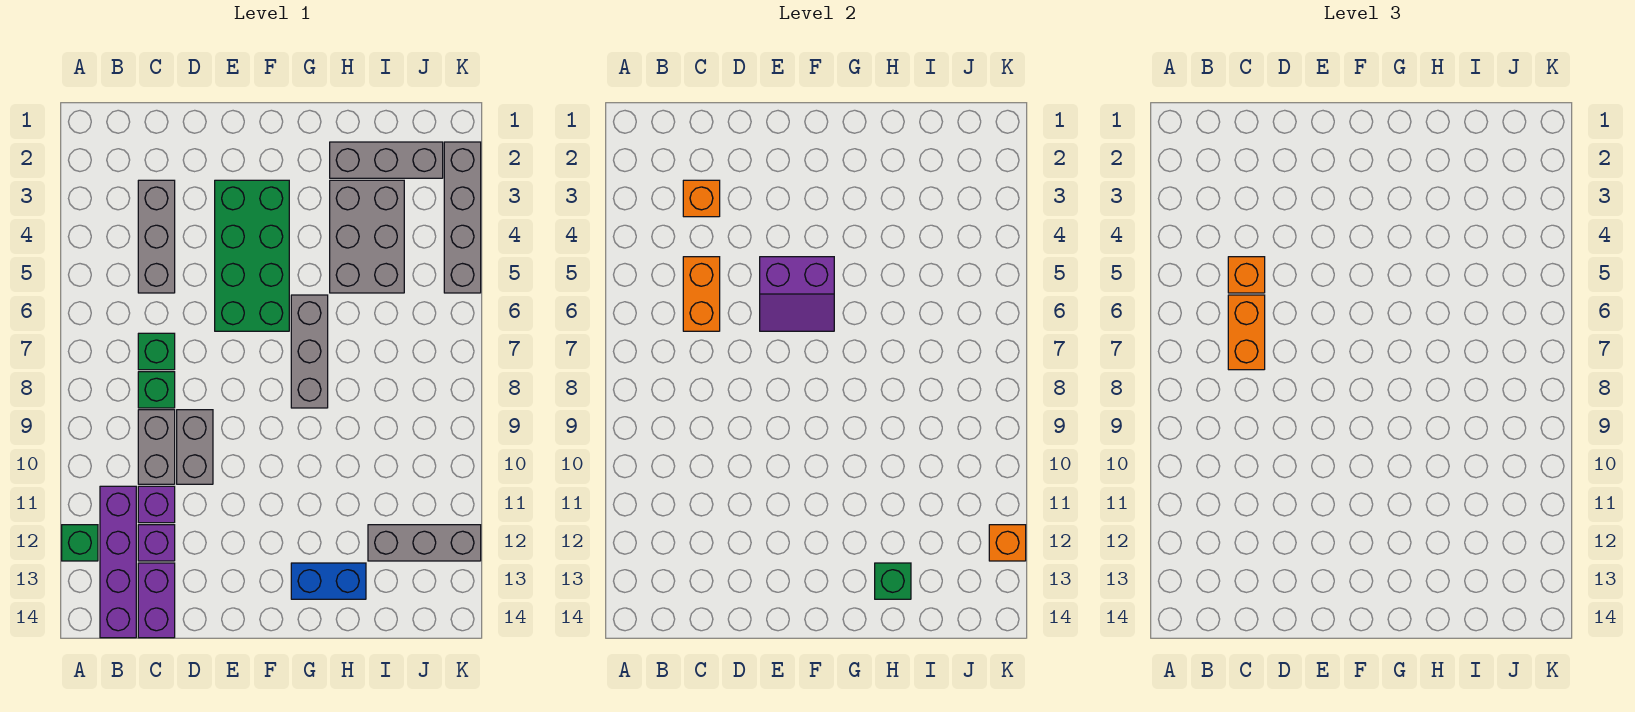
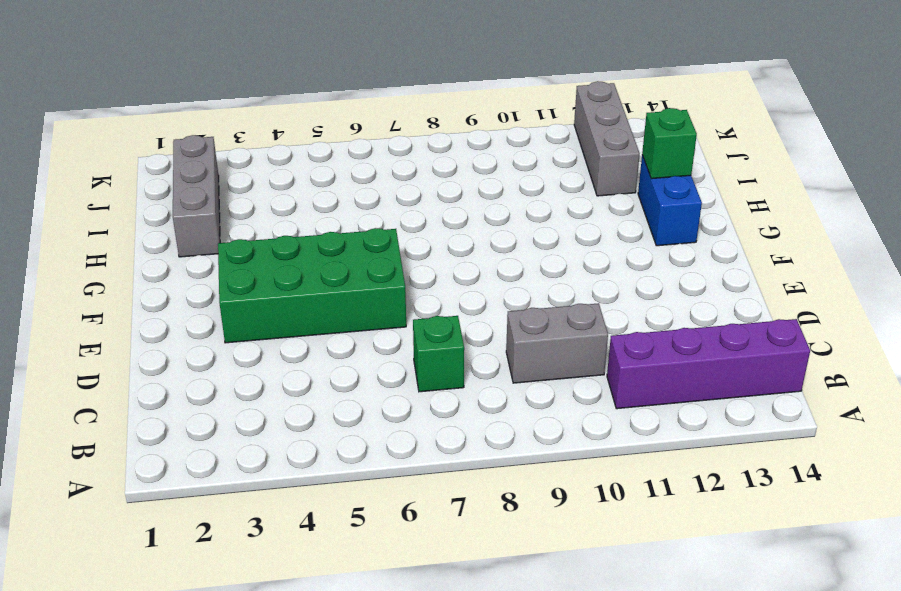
none -> green brick A12 level 1
none -> grey brick C3:C5 level 1
none -> green brick C8 level 1

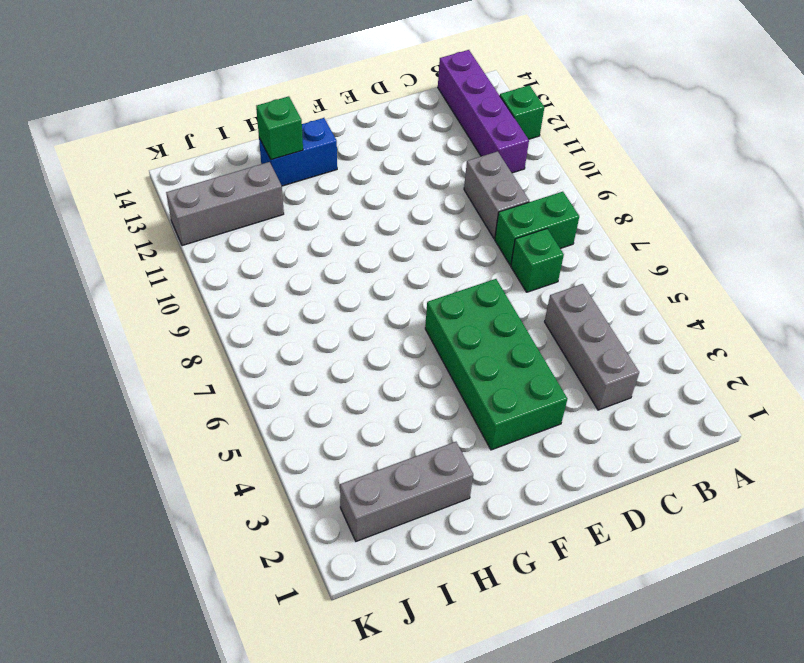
green brick B8:C8 level 1 -> green brick C8 level 1
none -> purple brick C11 level 1
none -> purple brick C12 level 1
none -> purple brick C13:C14 level 1

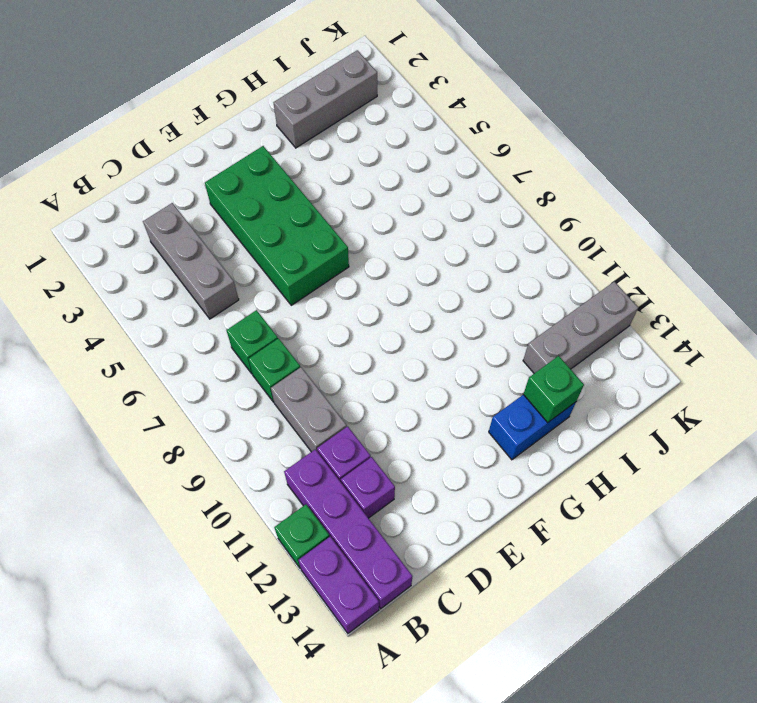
purple brick A13:A14 level 1 -> purple brick C13:C14 level 1
none -> grey brick D9:D10 level 1
none -> grey brick G6:G8 level 1
none -> grey brick H3:I5 level 1

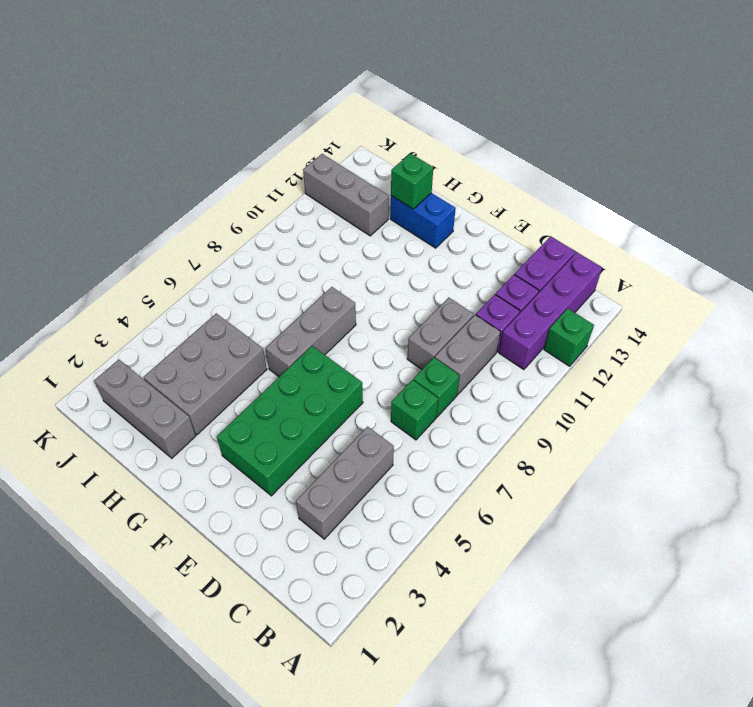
none -> grey brick K2:K5 level 1
none -> orange brick C3 level 2
none -> orange brick C5:C6 level 2

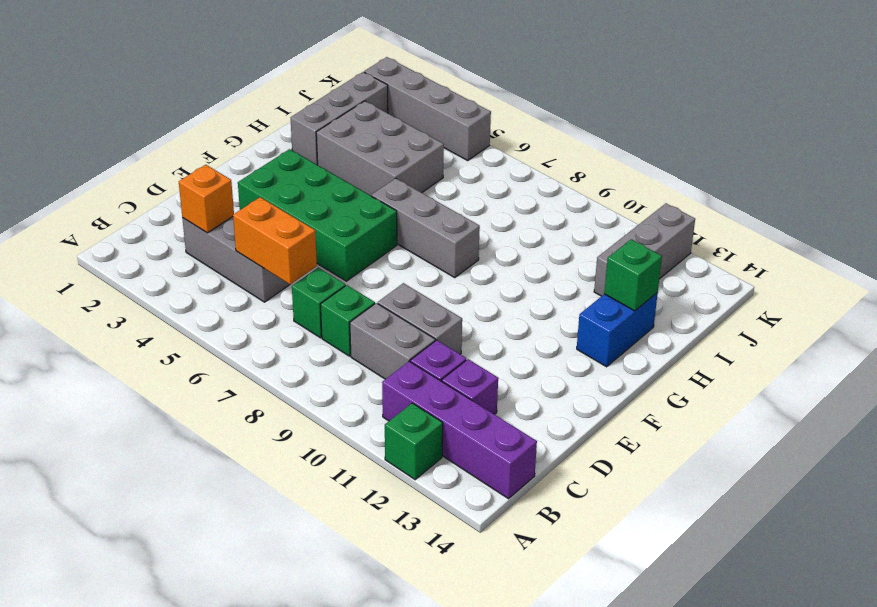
none -> purple brick C13:C14 level 1
none -> purple slope E5:F6 level 2 top 5
none -> orange brick K12 level 2

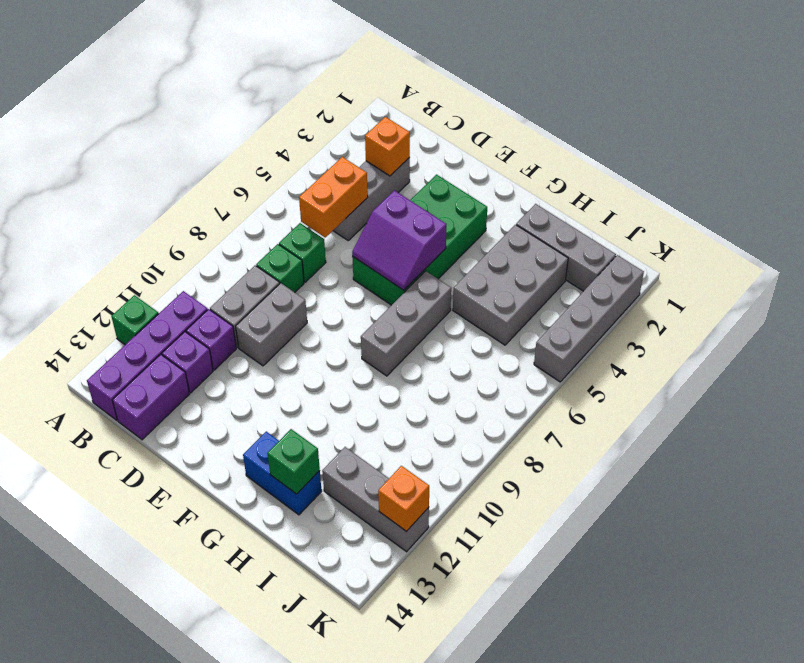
none -> orange brick C5 level 3
none -> orange brick C6:C7 level 3

